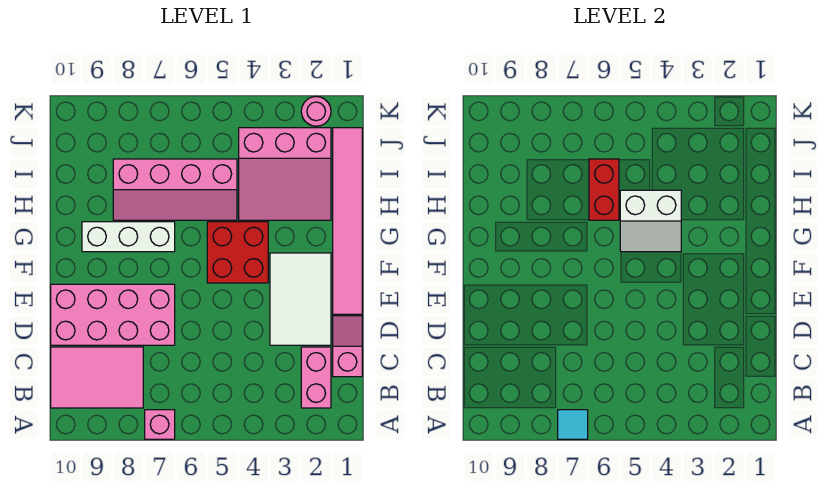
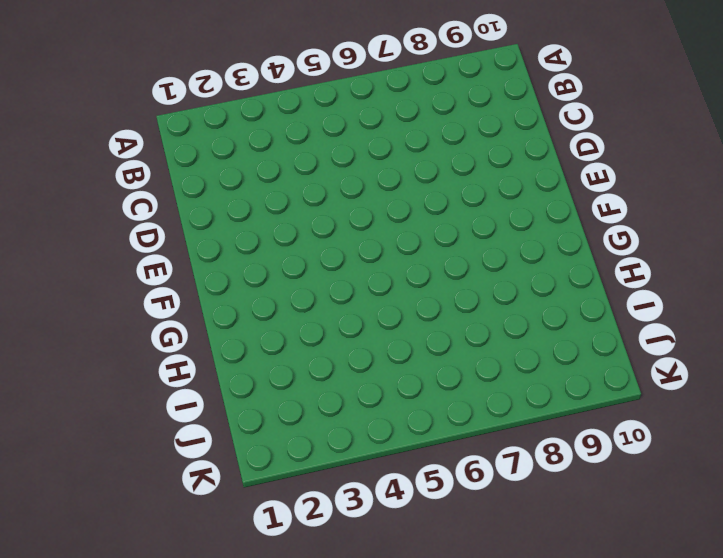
none -> pink brick A7 level 1
none -> pink brick B2:C2 level 1
none -> pink tile B8:C10 level 1

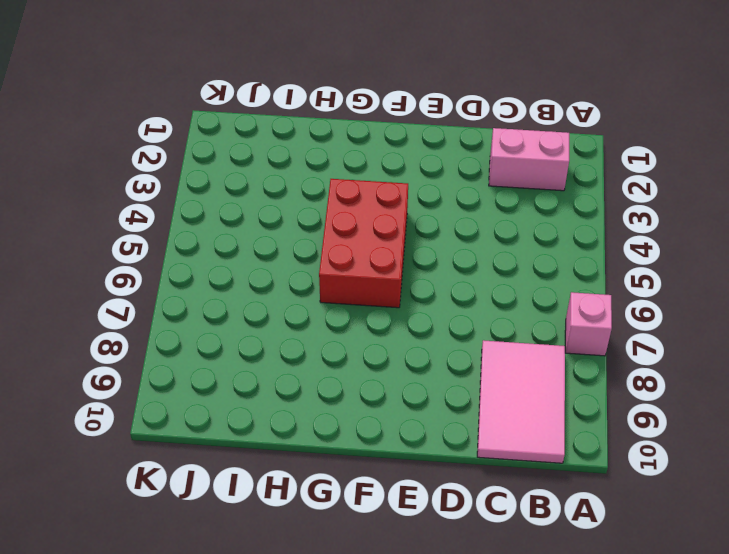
red brick F4:G6 level 1 -> red brick F4:G5 level 1
none -> pink slope C1:D1 level 1 top C
none -> white tile D2:F3 level 1
none -> pink brick D7:E10 level 1

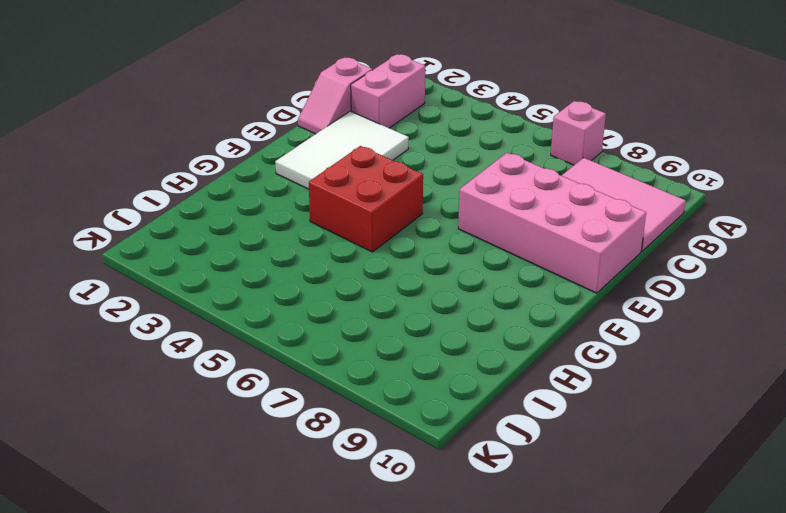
none -> pink tile E1:J1 level 1
none -> white brick G7:G9 level 1
none -> pink slope H2:J4 level 1 top J

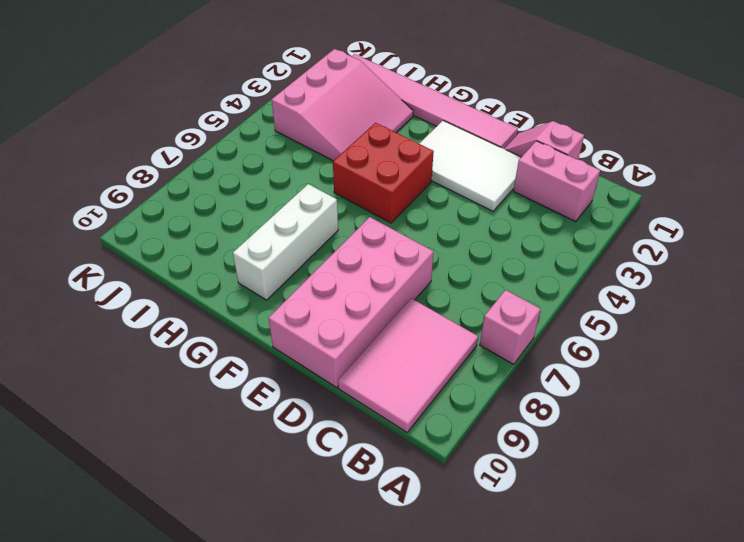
none -> pink slope H5:I8 level 1 top I
none -> pink round brick K2 level 1
none -> cyan tile A7 level 2

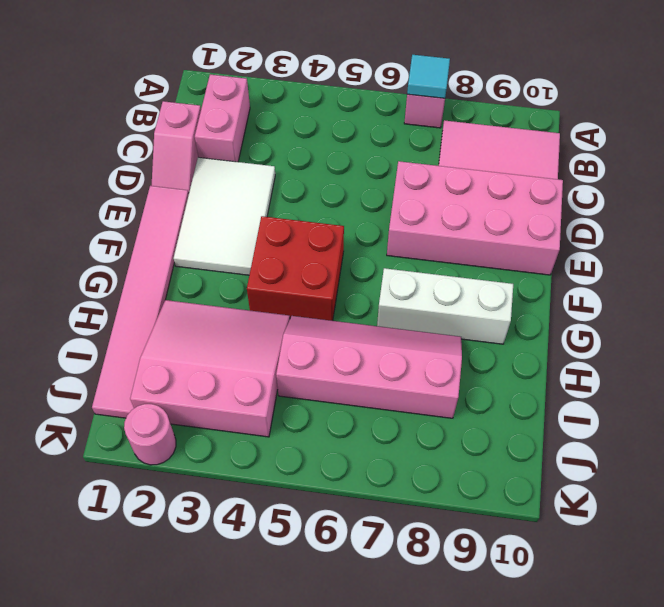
none -> white slope G4:H5 level 2 top H
none -> red brick H6:I6 level 2

